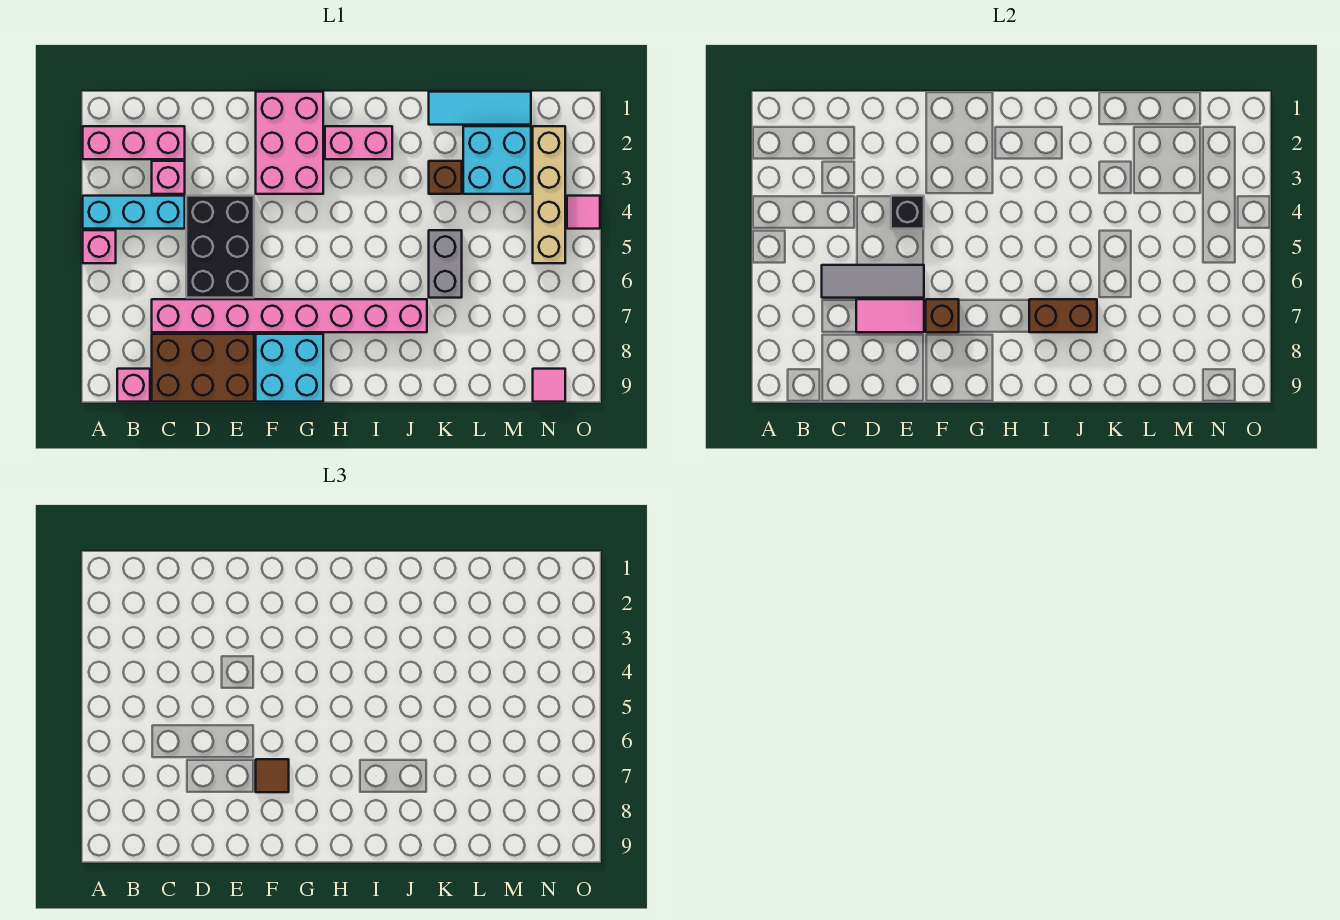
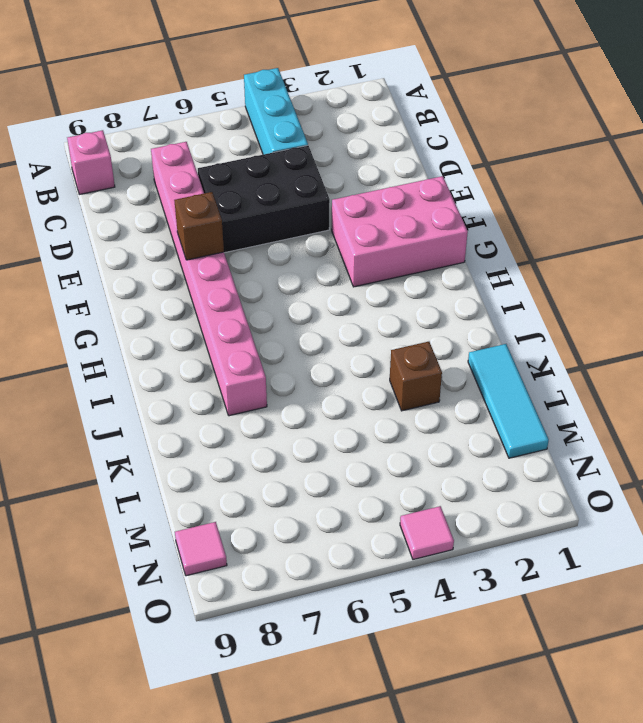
none -> pink brick A2:C2 level 1
none -> pink brick A5 level 1
none -> pink brick C3 level 1

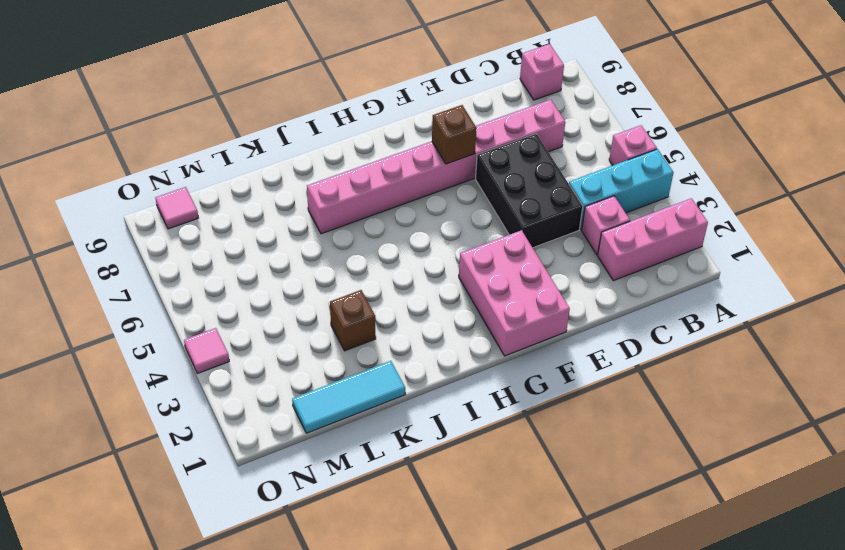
none -> brown brick C8:E9 level 1
none -> cyan brick F8:G9 level 1
none -> pink brick H2:I2 level 1

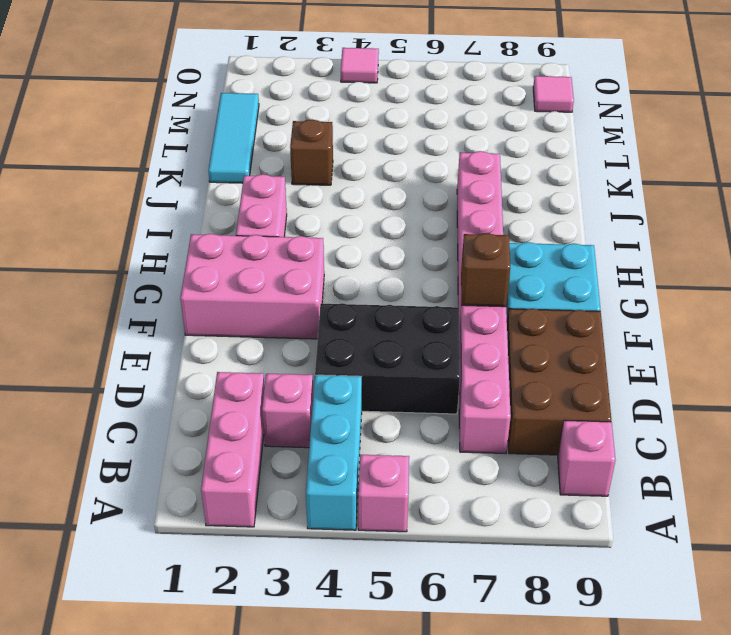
none -> grey brick K5:K6 level 1
none -> cyan brick L2:M3 level 1
none -> tan brick N2:N5 level 1

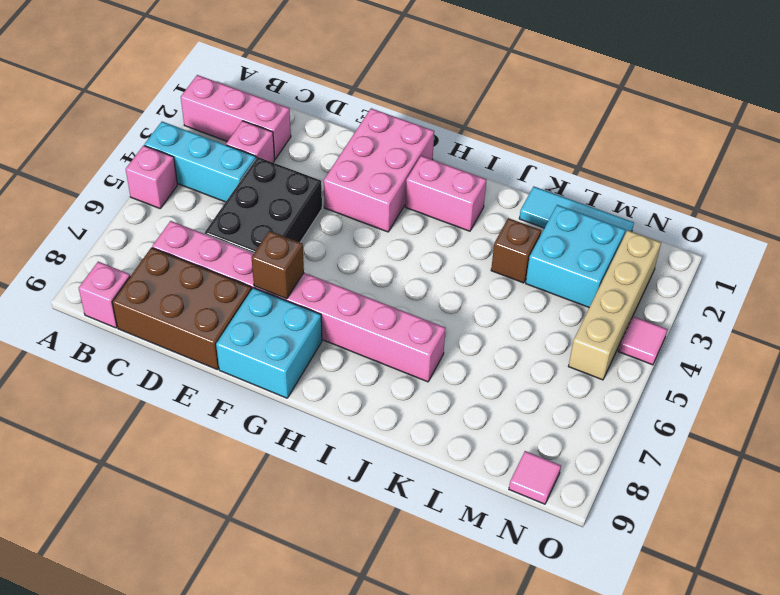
none -> grey brick K5:K6 level 1
none -> grey tile C6:E6 level 2
none -> pink tile D7:E7 level 2

